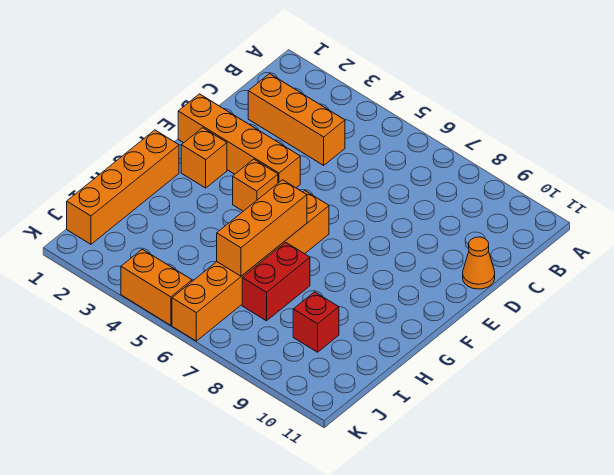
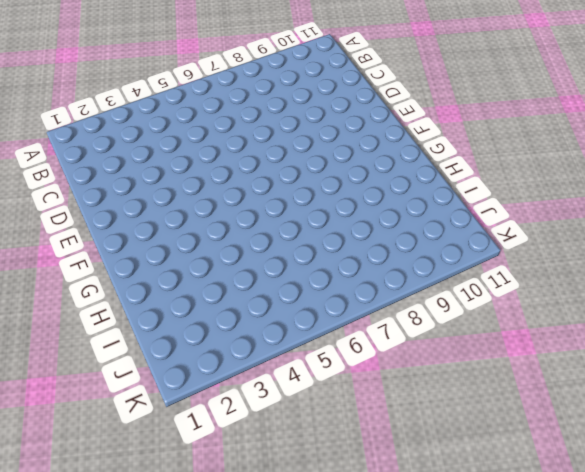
none -> orange brick C2:C4 level 1
none -> orange cone D11 level 1

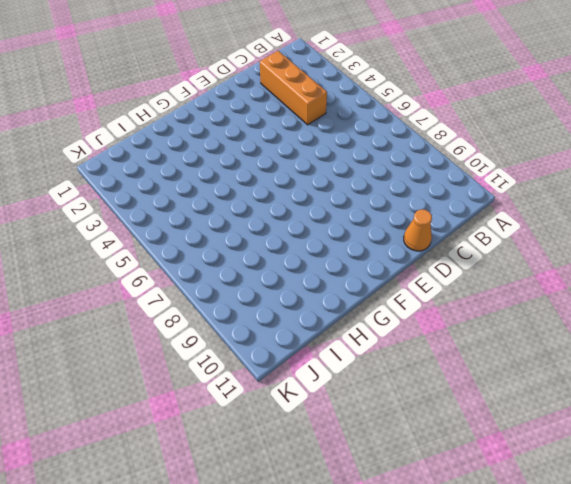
none -> orange brick E1:E4 level 1
none -> orange brick F2 level 1

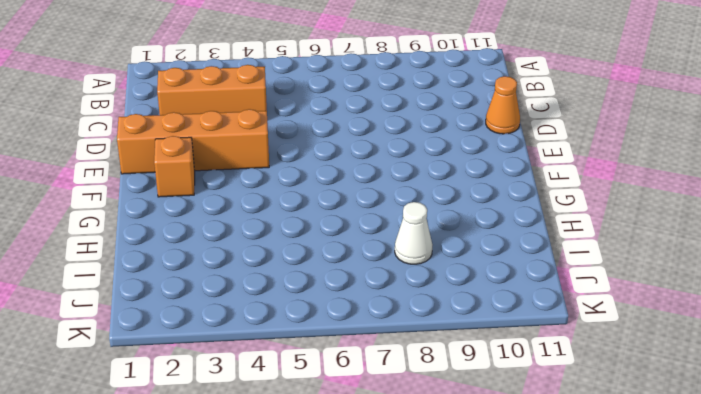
white cone I8 level 1 -> none
none -> orange brick F4 level 1
none -> orange brick F6:K6 level 1

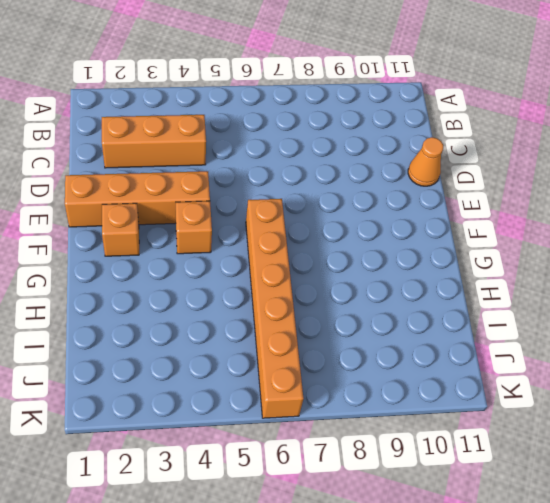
none -> orange brick G1:J1 level 1
none -> red brick H7:I7 level 1

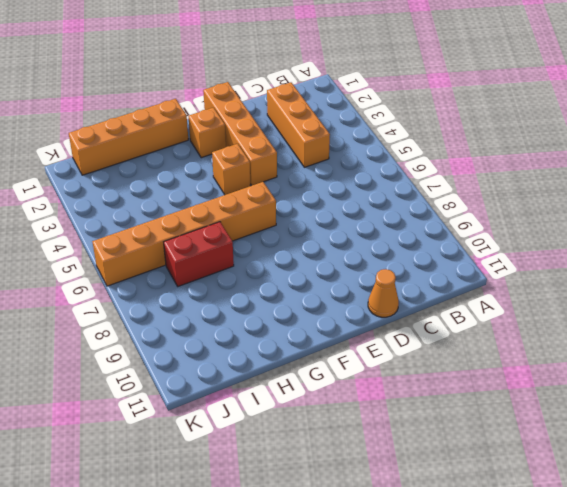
none -> red brick I9 level 1
none -> orange brick K4:K5 level 1

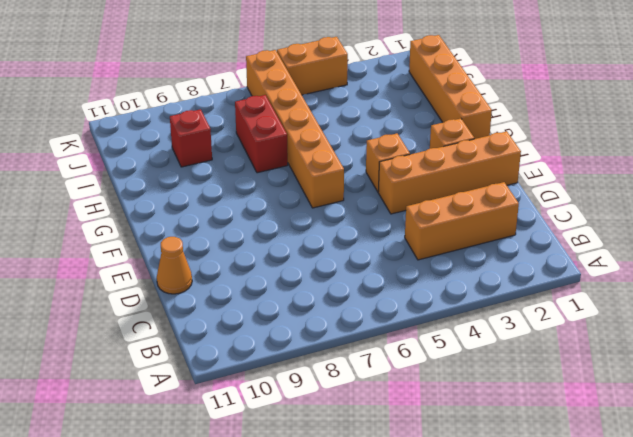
none -> orange brick G6:I6 level 2

